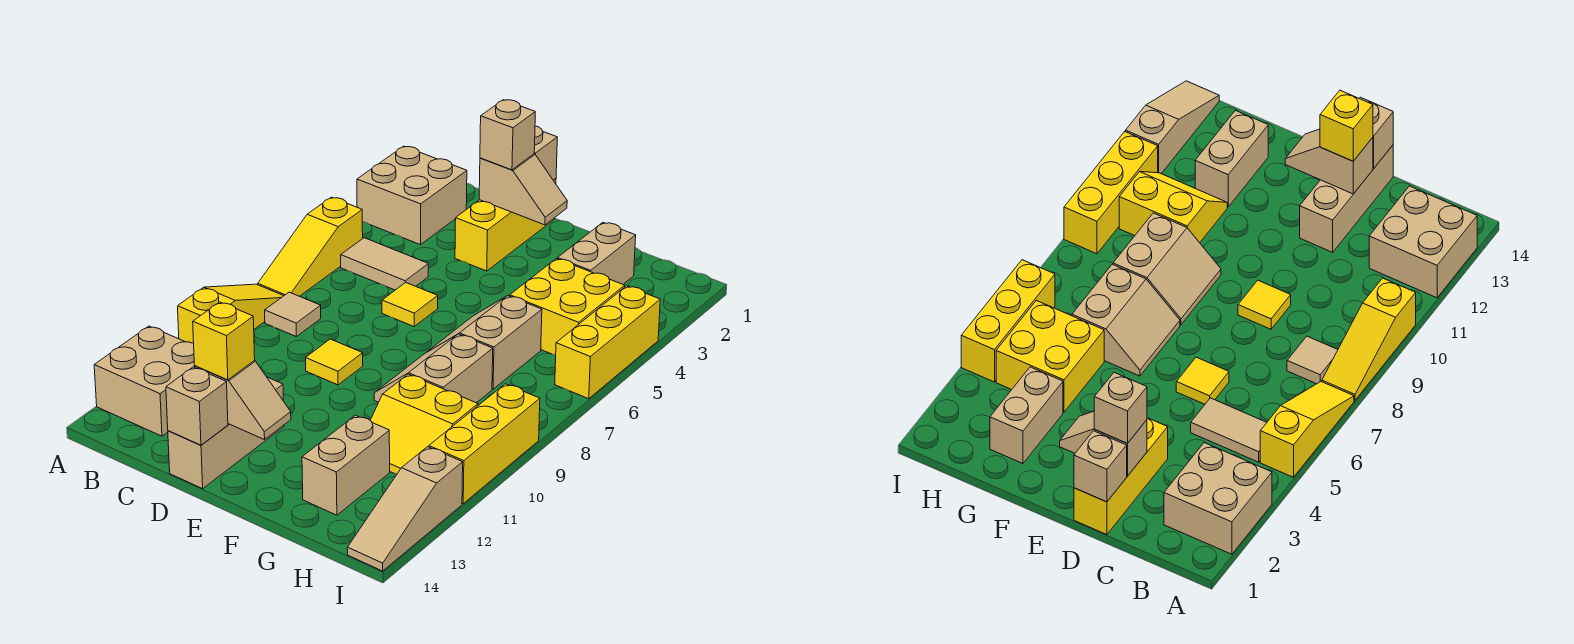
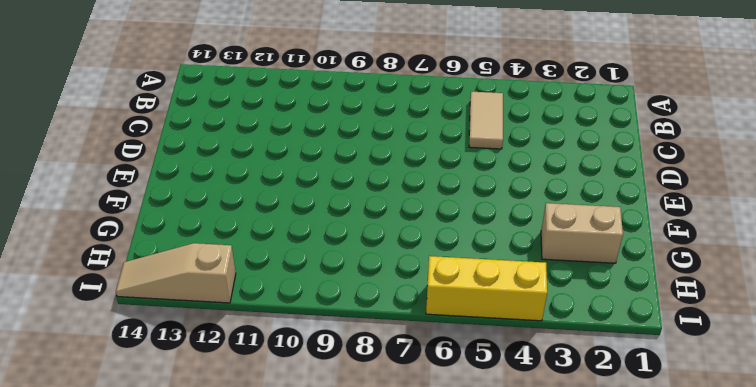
none -> tan brick A2:B3 level 1
none -> yellow slope A5:A7 level 1 top 5
none -> yellow slope A8:A10 level 1 top 10

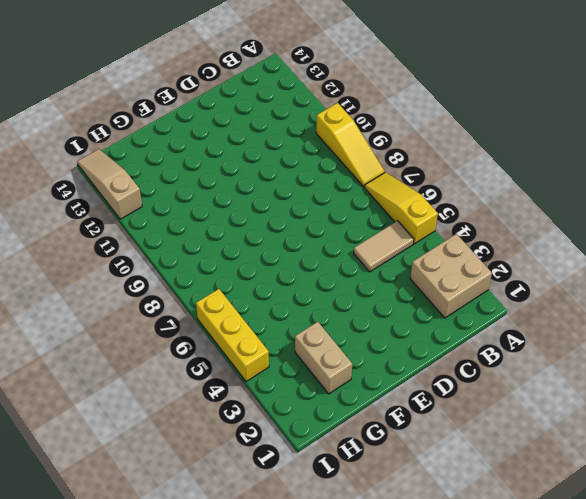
none -> tan brick A12:B13 level 1
none -> tan tile B8 level 1
none -> yellow brick D1:D3 level 1

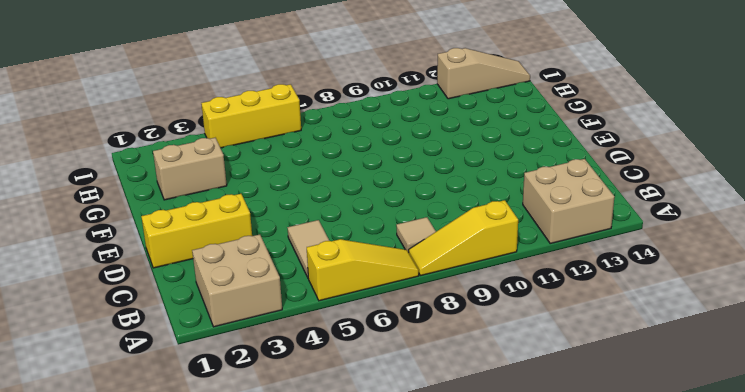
none -> yellow tile D6 level 1
none -> yellow tile D9 level 1
none -> tan brick D12:D14 level 1

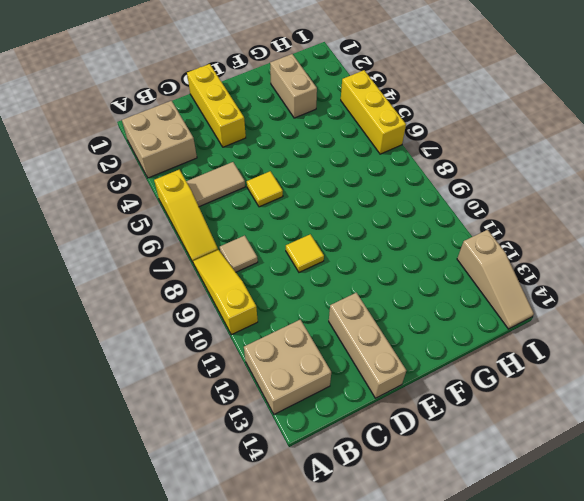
none -> tan slope F6:G7 level 1 top G
none -> tan slope F8:G9 level 1 top G
none -> yellow brick G4:H5 level 1

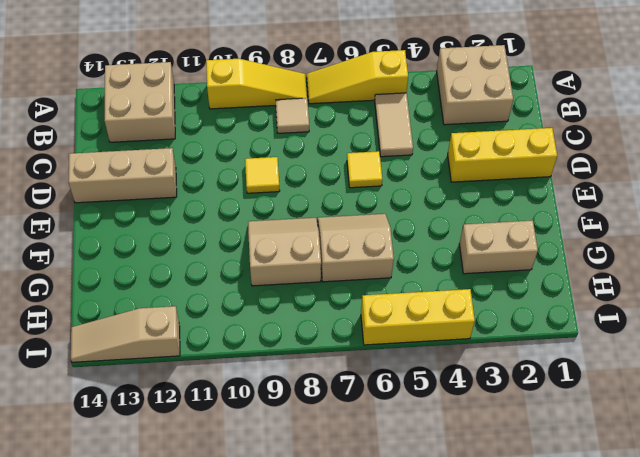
none -> yellow brick G4:H5 level 1
none -> yellow slope G10:H11 level 1 top 10
none -> tan brick G12:G13 level 1

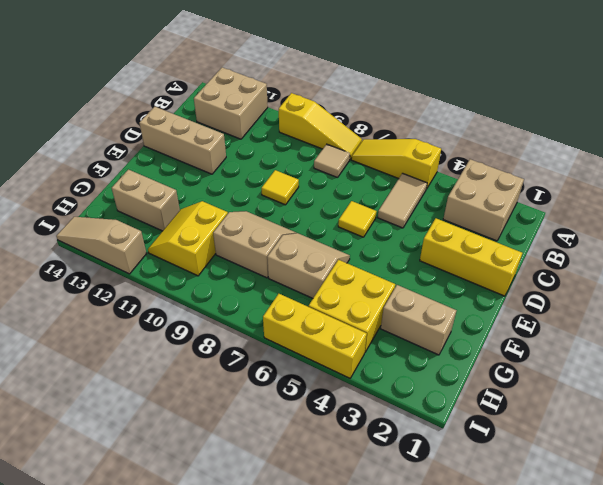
none -> yellow brick I9:I11 level 1
none -> tan brick D1 level 2
none -> tan slope D2:E2 level 2 top D

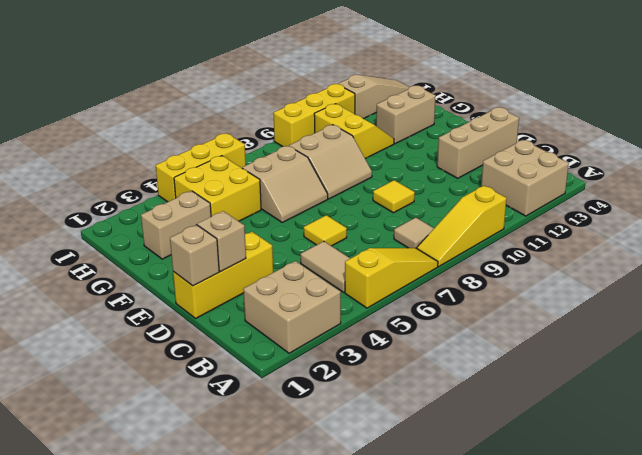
none -> tan slope D13:E13 level 2 top D
none -> tan brick D14 level 2
none -> tan brick D2 level 3

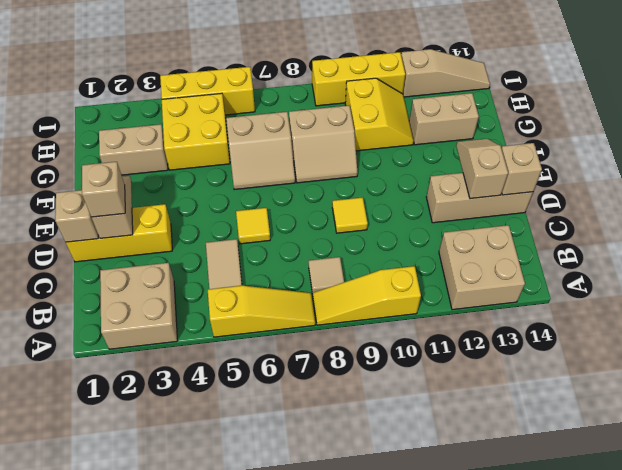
none -> yellow brick D13 level 3

